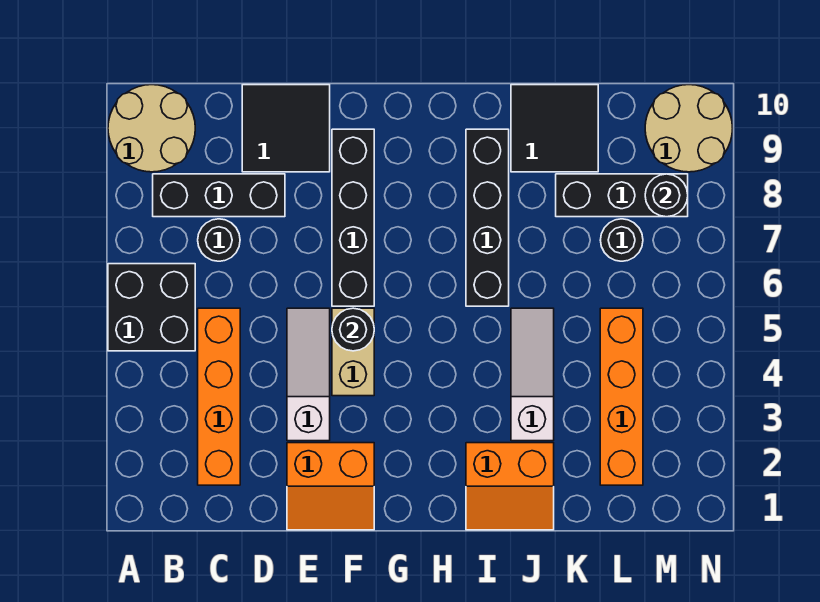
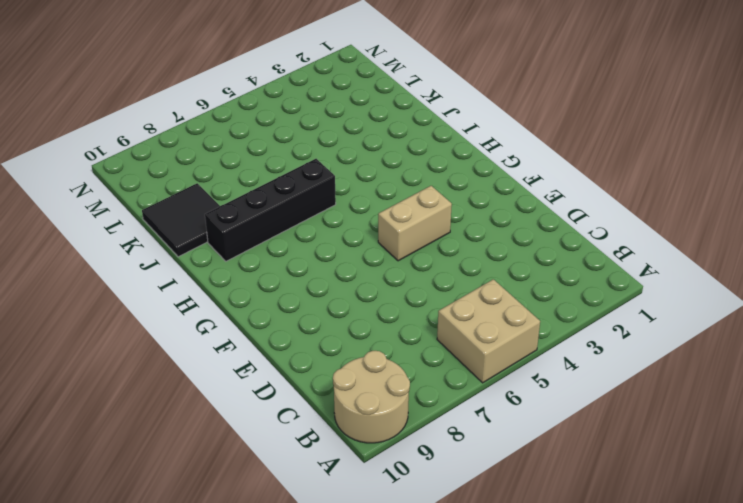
tan brick A5:B6 level 1 -> black brick A5:B6 level 1
none -> black brick B8:D8 level 1
none -> orange brick C2:C5 level 1
none -> black round brick C7 level 1

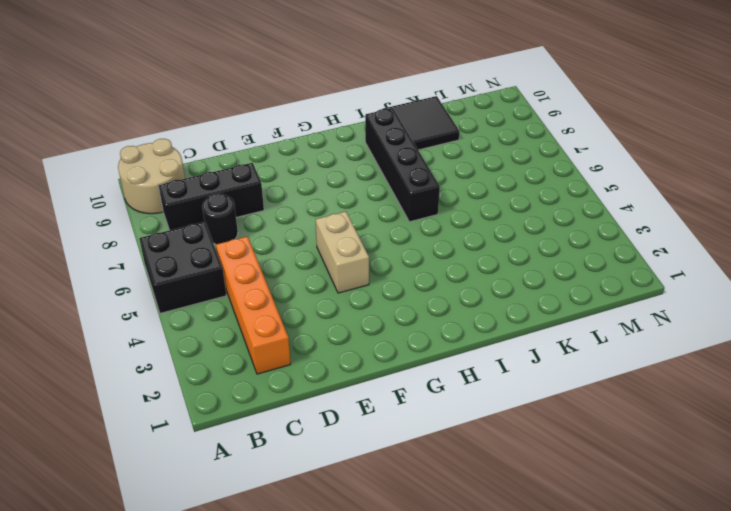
none -> black tile D9:E10 level 1
none -> orange slope E1:F2 level 1 top 2
none -> white slope E3:E5 level 1 top 3

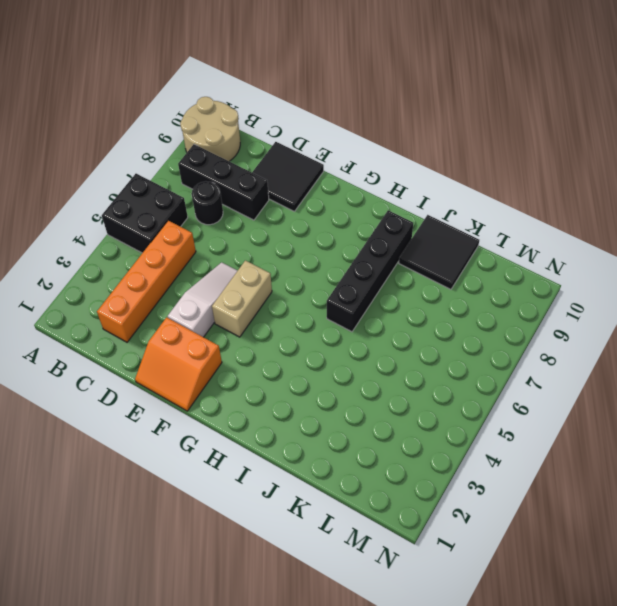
none -> black brick F6:F9 level 1
none -> orange slope I1:J2 level 1 top 2
none -> white slope J3:J5 level 1 top 3

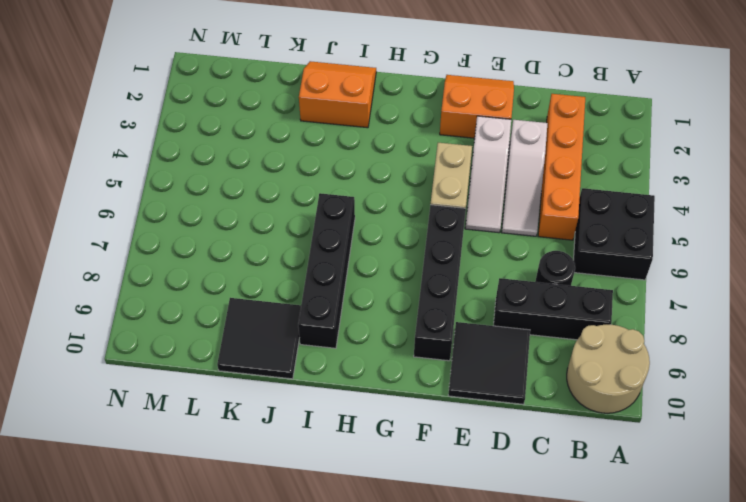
white slope D3:D5 level 1 top 3 -> white slope J3:J5 level 1 top 3
none -> black brick K8:M8 level 1
none -> orange brick L2:L5 level 1
none -> black round brick L7 level 1

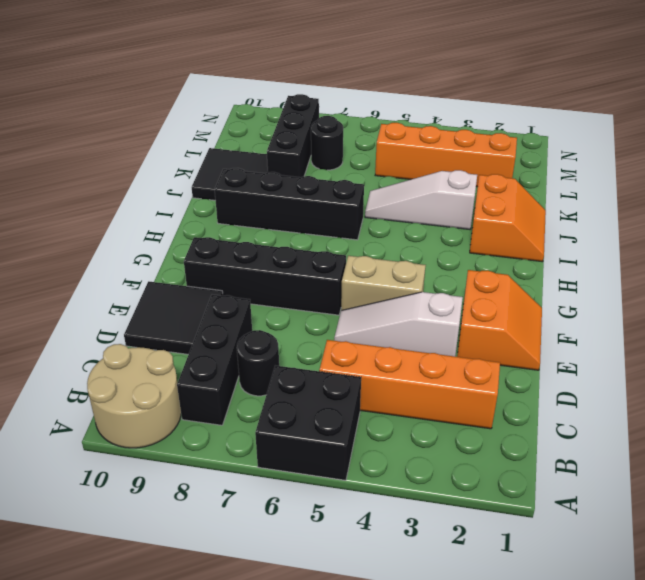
none -> tan round brick M9:N10 level 1
none -> black round brick F5 level 2
none -> black round brick M8 level 2

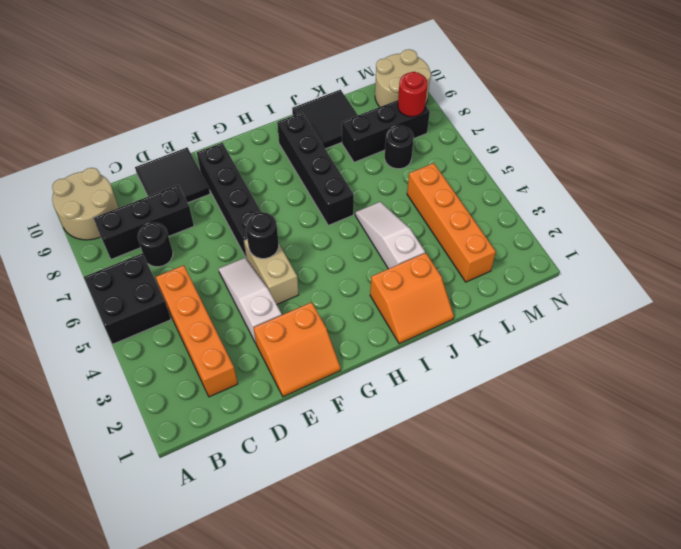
red round brick M8 level 2 -> black round brick M8 level 2

